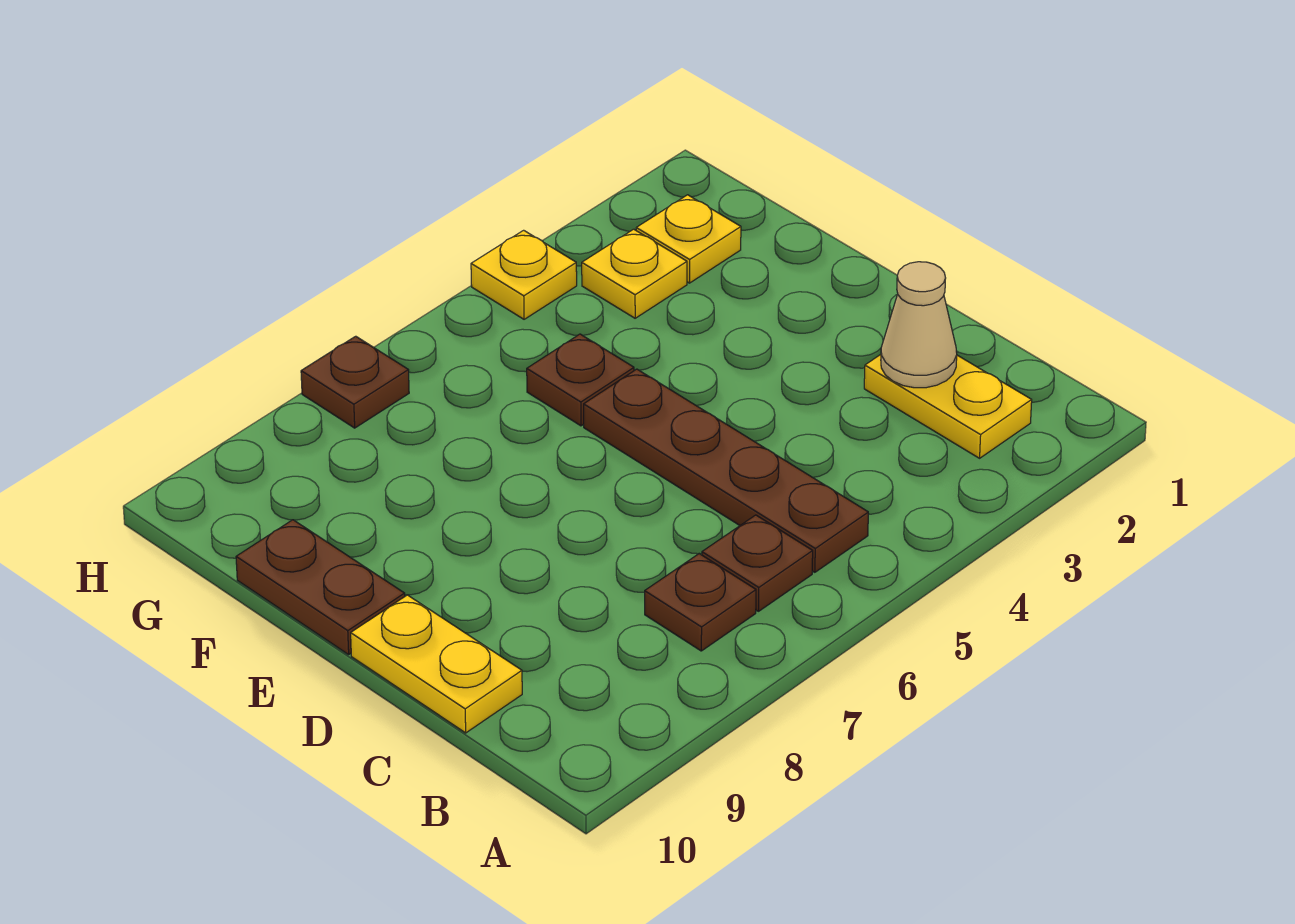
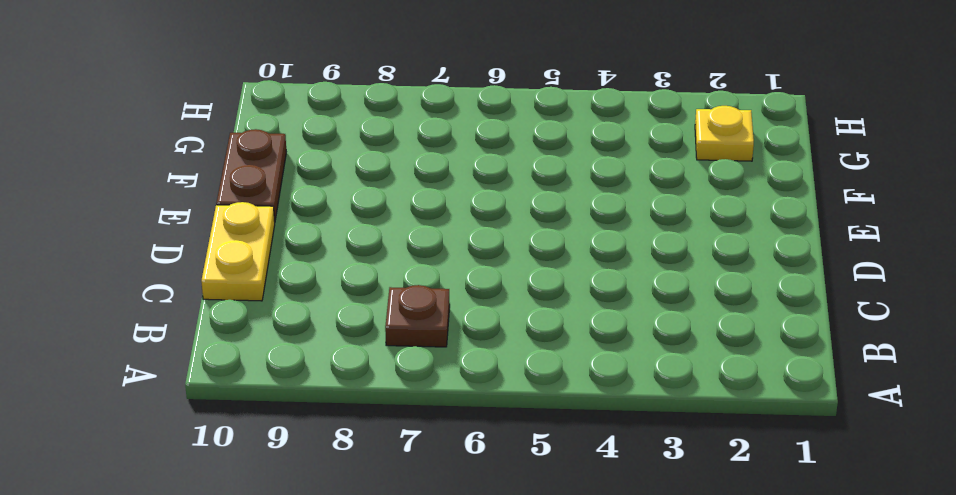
none -> yellow plate B2:C2 level 1
none -> brown plate B5:E5 level 1
none -> brown plate B6 level 1

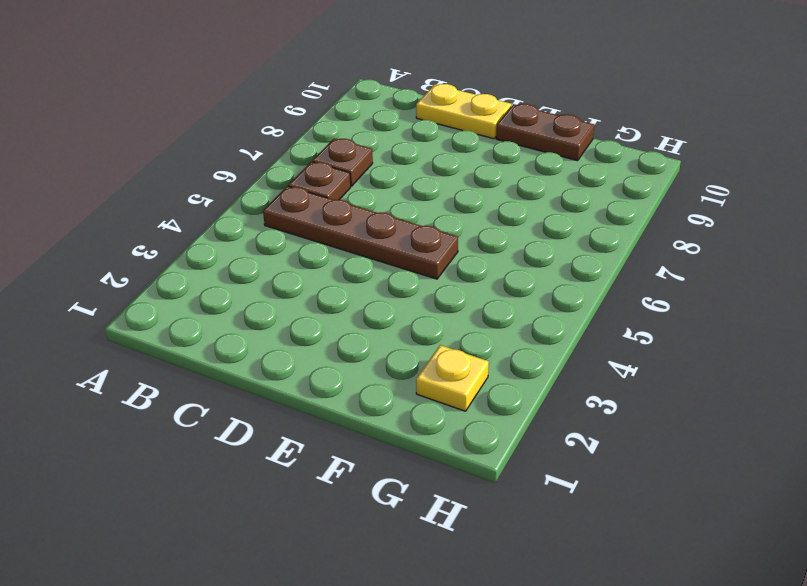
none -> yellow plate B2:C2 level 1
none -> brown plate F5 level 1
none -> yellow plate G3 level 1

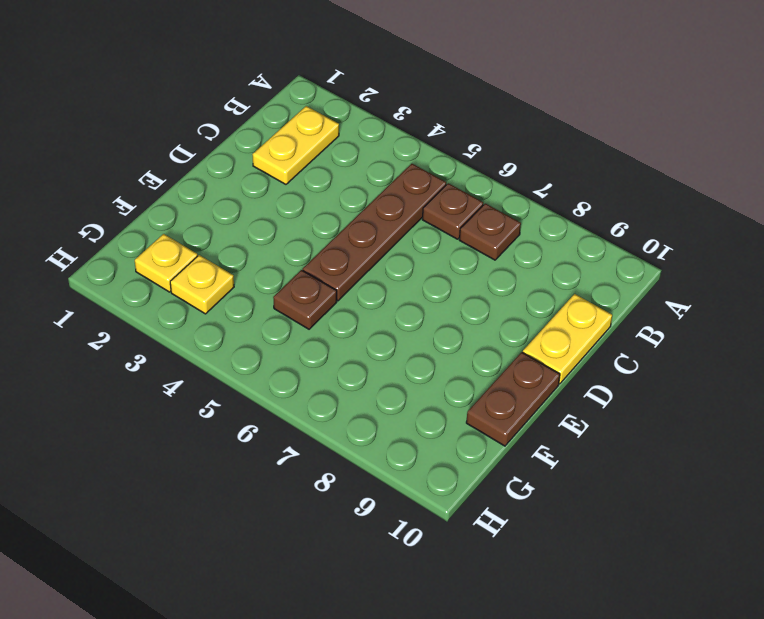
none -> yellow plate H4 level 1
none -> brown plate H7 level 1
none -> tan cone C2 level 2

